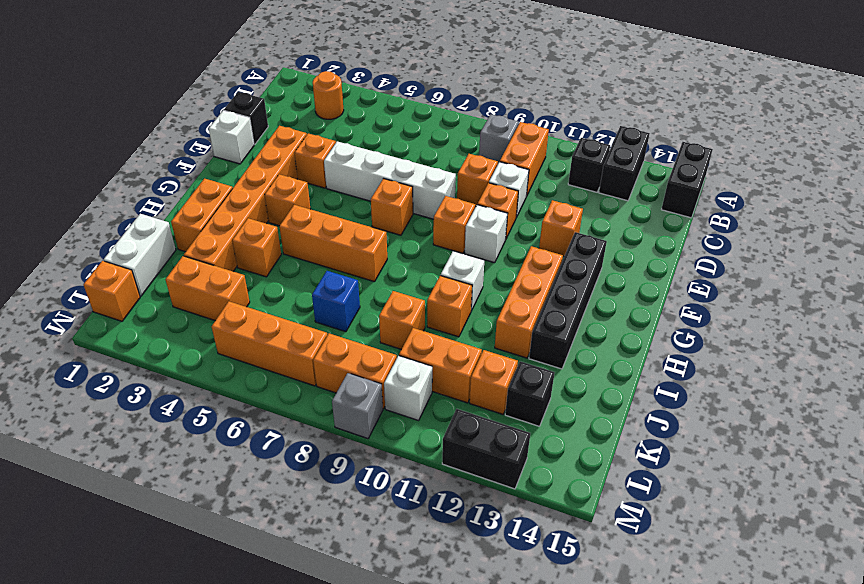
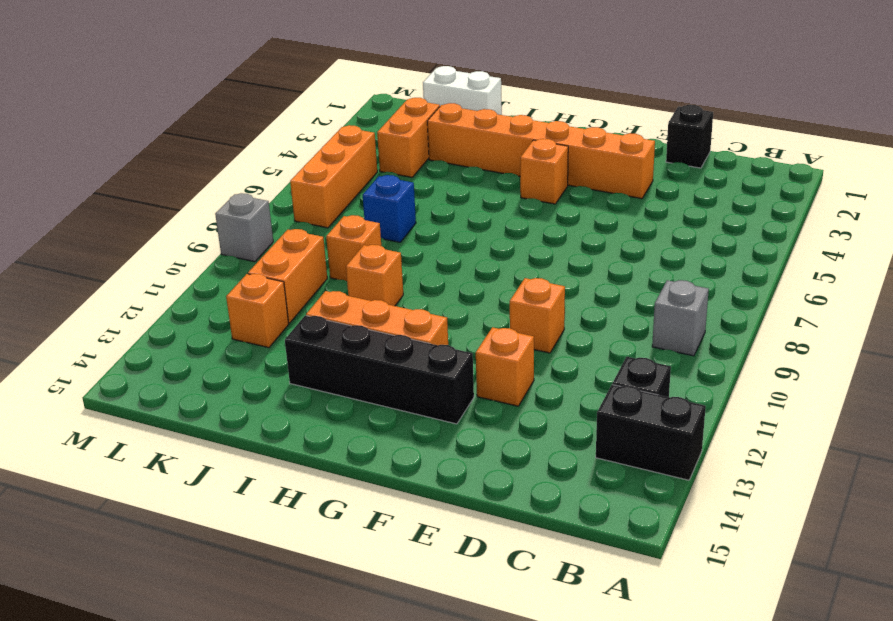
none -> black brick A15:B15 level 1
none -> orange round brick B3 level 1
none -> orange brick B10:C10 level 1
none -> orange brick D9 level 1

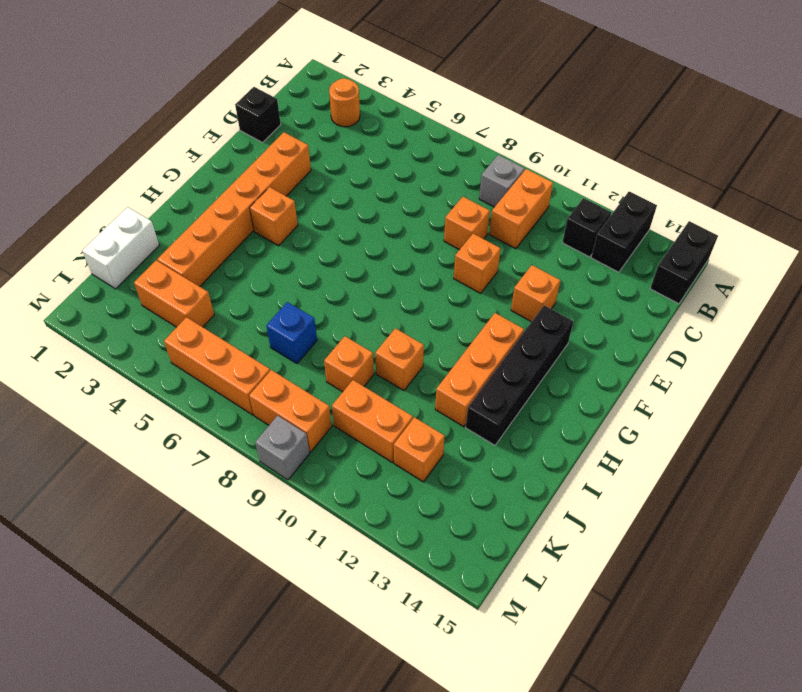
none -> white brick D10 level 1
none -> white brick E1 level 1
none -> orange brick E4 level 1
none -> white brick E5:E8 level 1

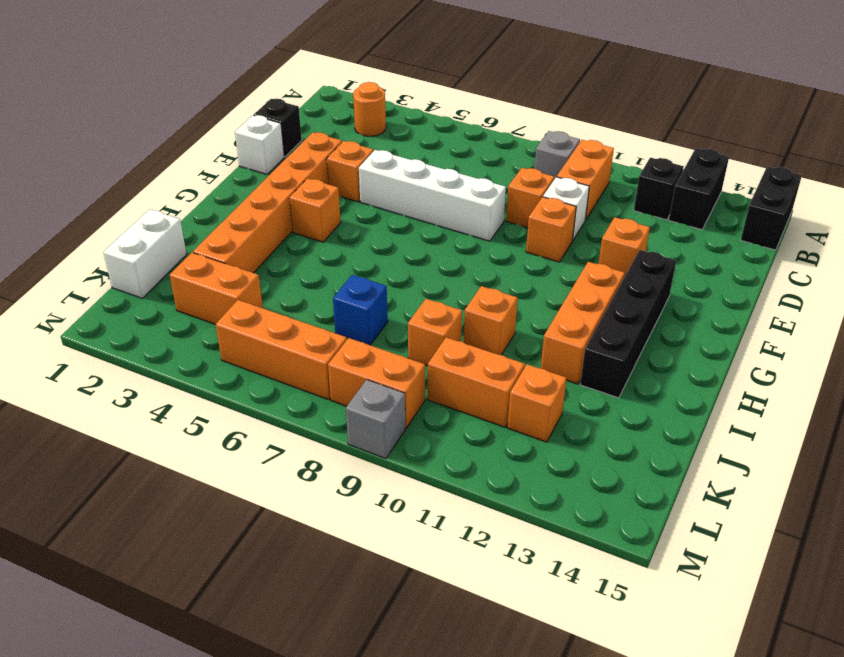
none -> orange brick F7 level 1
none -> orange brick F9 level 1
none -> white brick F10 level 1
none -> orange brick H2:I2 level 1

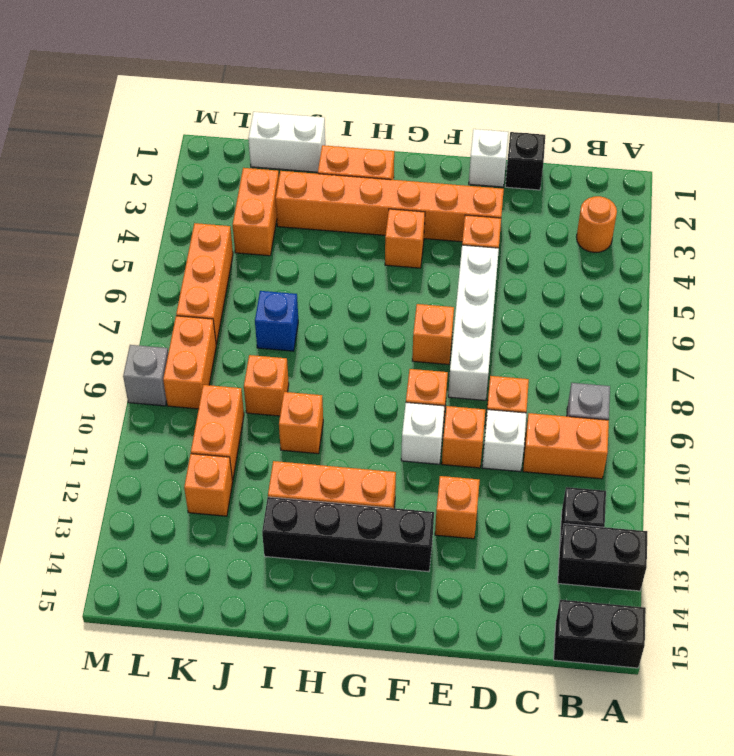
none -> orange brick H5:H7 level 1
none -> white brick H10 level 1
none -> orange brick I4 level 1
none -> black brick K13 level 1

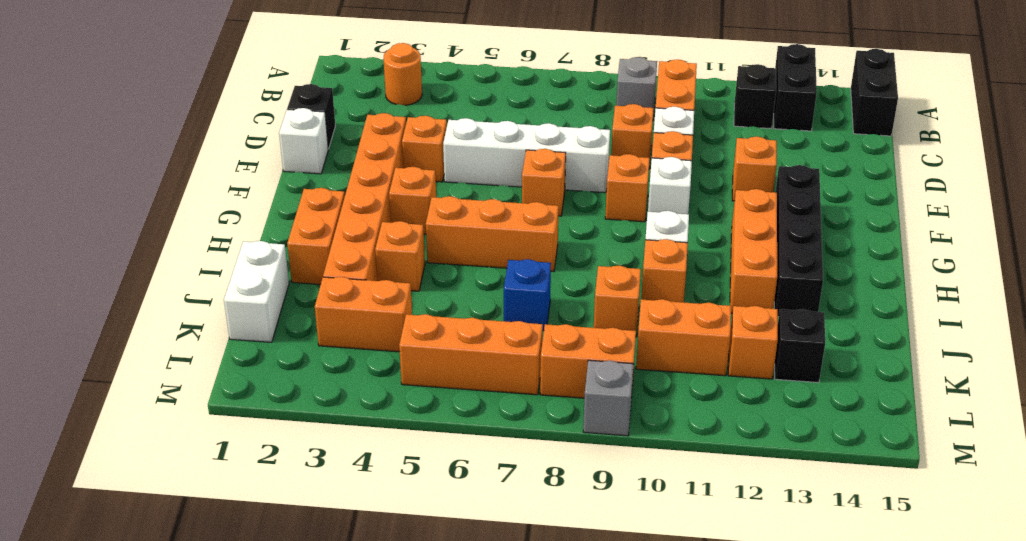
none -> orange brick L1 level 1
none -> white brick L10 level 1
none -> black brick M12:M13 level 1

